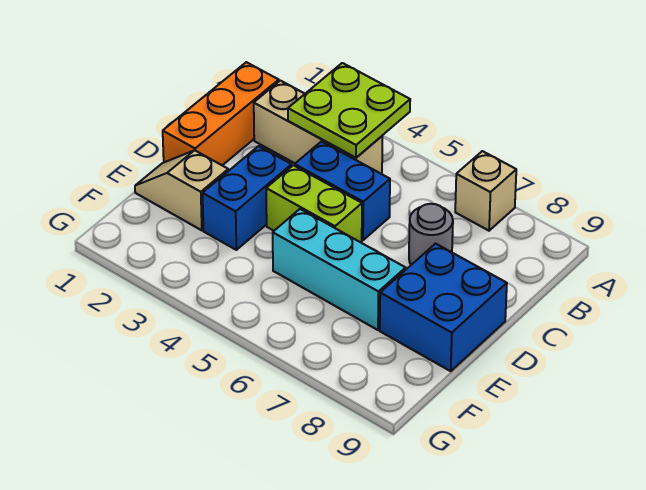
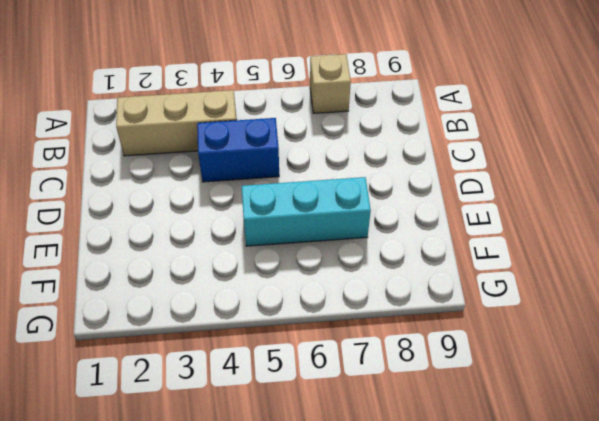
none -> orange brick B1:D1 level 1
none -> grey round brick C7 level 1

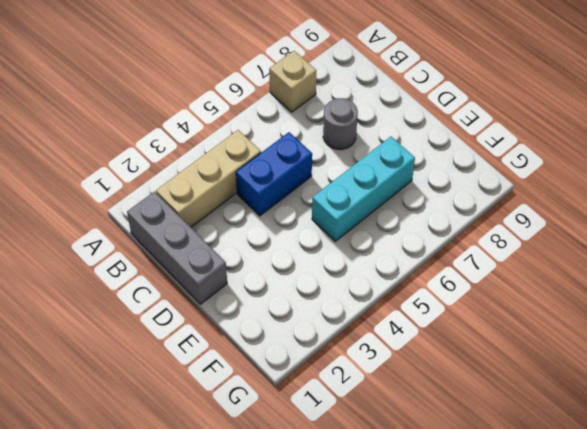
grey brick B1:D1 level 1 -> orange brick B1:D1 level 1
none -> blue brick D3:E3 level 1
none -> lime brick D4:D5 level 1

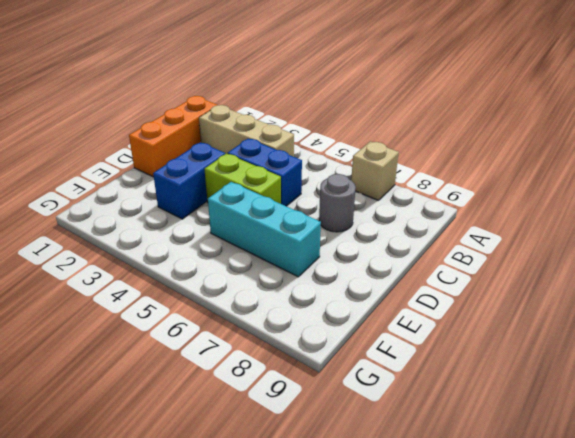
none -> blue brick D8:E9 level 1
none -> tan slope E1:E2 level 1 top 2

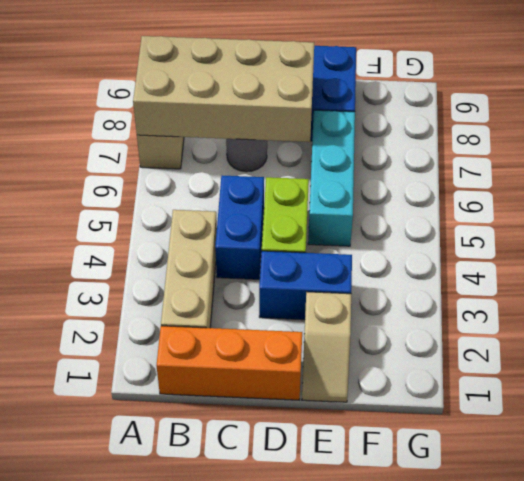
tan brick A7:D8 level 2 -> none
none -> lime plate A3:B4 level 2

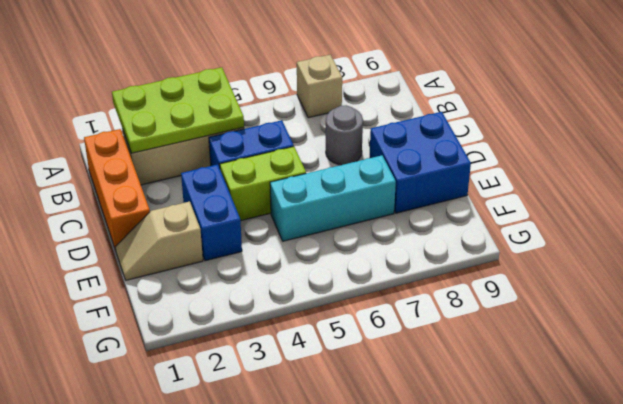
lime plate A2:B4 level 2 -> lime plate A3:B4 level 2

